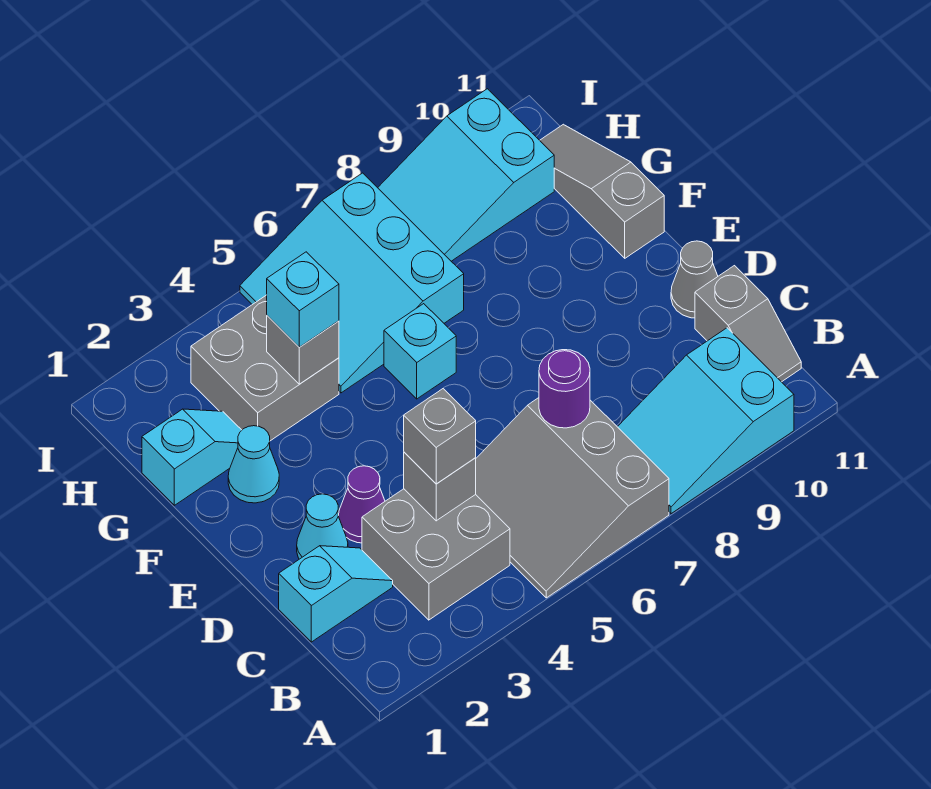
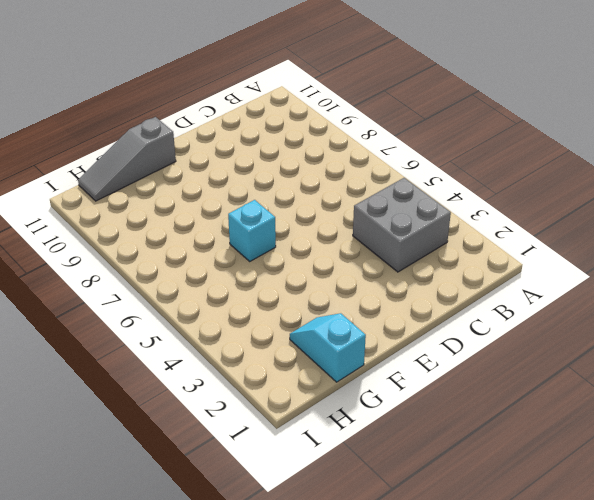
none -> grey slope A5:C7 level 1 top 7
none -> cyan slope A8:B10 level 1 top 10
none -> grey slope B11:C11 level 1 top C

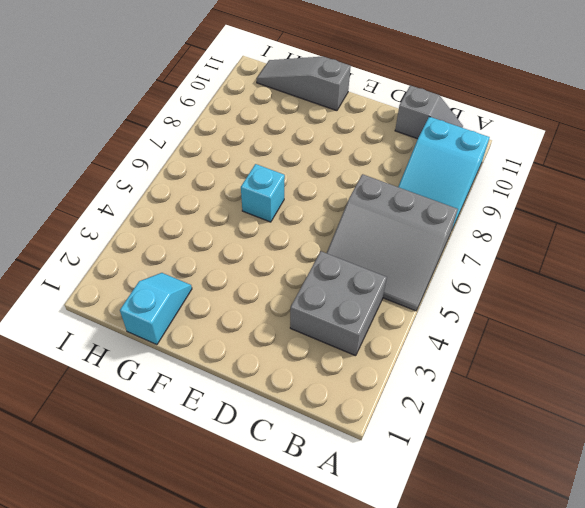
none -> cyan slope C1:C2 level 1 top 1
none -> cyan cone D2 level 1
none -> purple cone D3 level 1

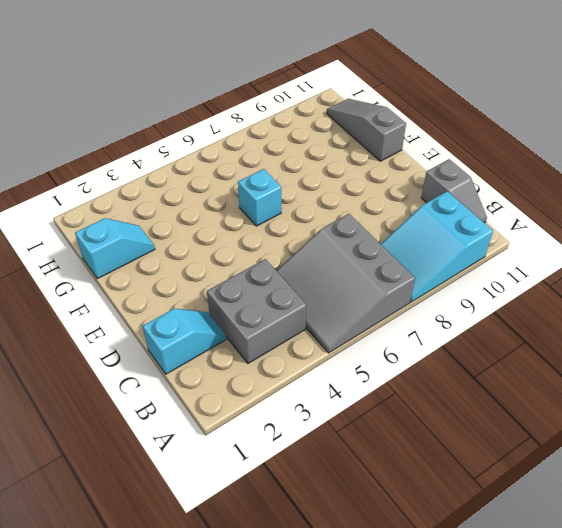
none -> cyan cone D2 level 1
none -> purple cone D3 level 1
none -> grey cone D11 level 1

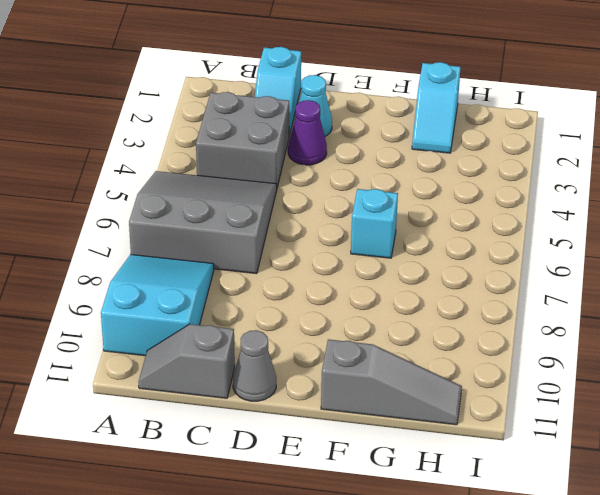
none -> cyan cone F2 level 1
none -> grey brick G3:H4 level 1
none -> cyan slope G5:I7 level 1 top 7

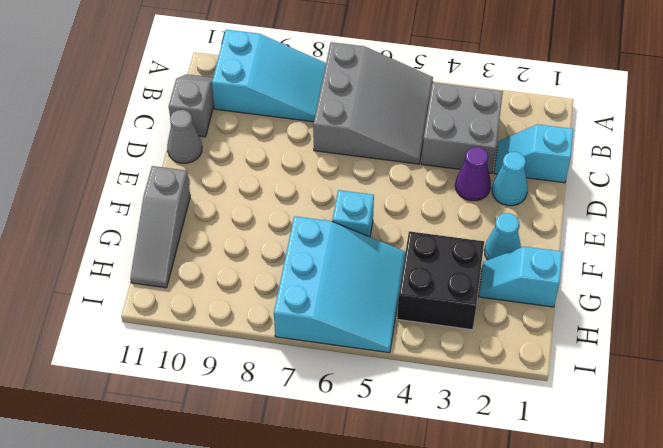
black brick G3:H4 level 1 -> grey brick G3:H4 level 1
none -> cyan slope H8:I10 level 1 top 10
none -> grey brick C4 level 2
none -> purple round brick C7 level 2

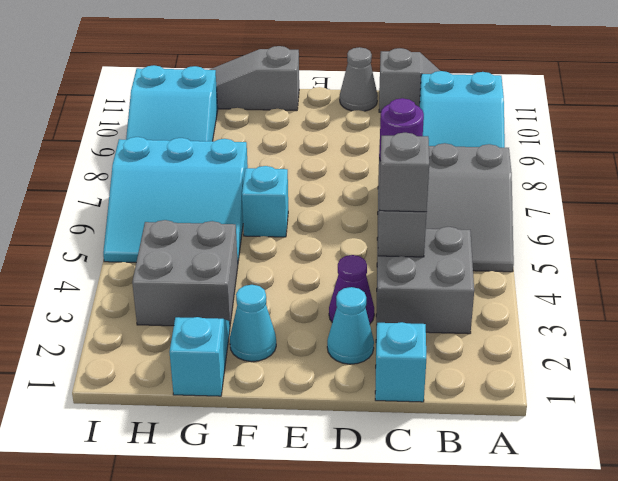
none -> grey brick G4 level 2
none -> cyan brick G4 level 3

